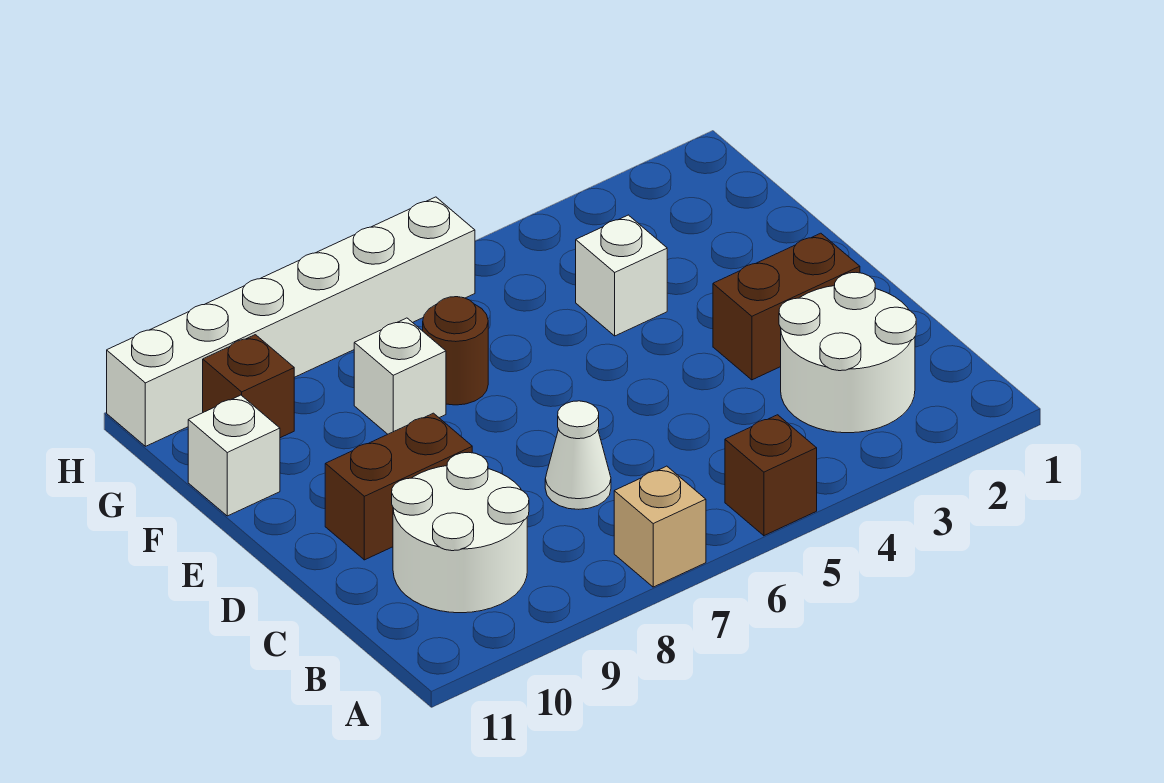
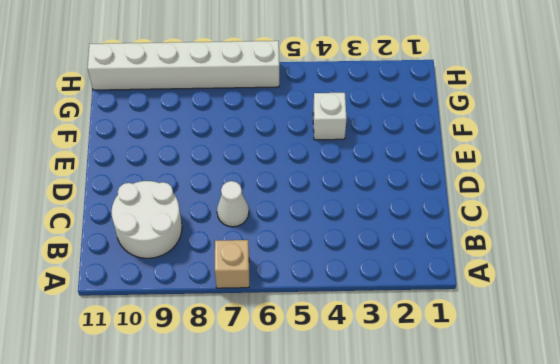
none -> brown brick A5 level 1
none -> white round brick B2:C3 level 1
none -> brown brick D2:D3 level 1

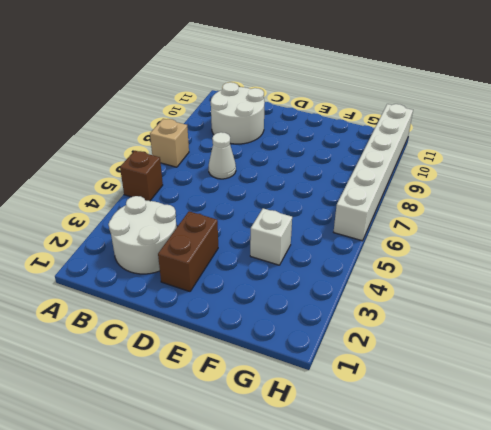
none -> brown brick D9:D10 level 1
none -> brown round brick F7 level 1
none -> white brick F8 level 1

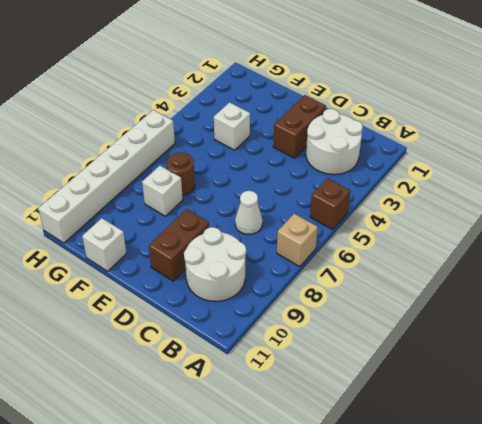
none -> brown brick G10 level 1

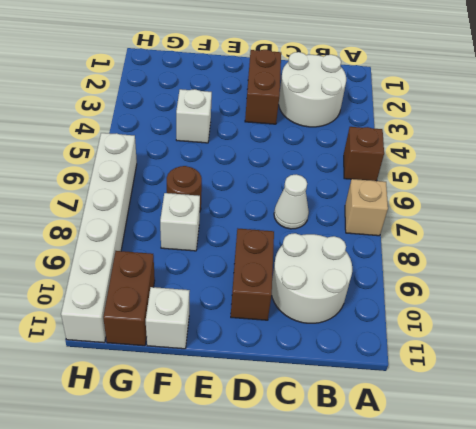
brown brick G10:G11 level 1 -> brown brick G10 level 1

